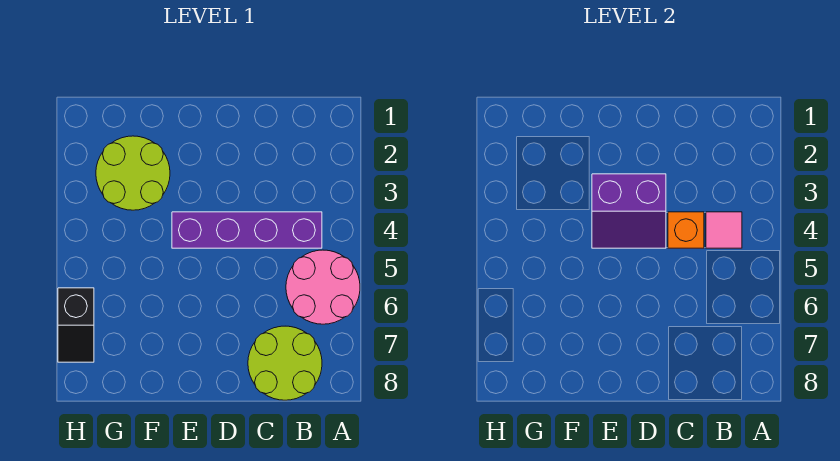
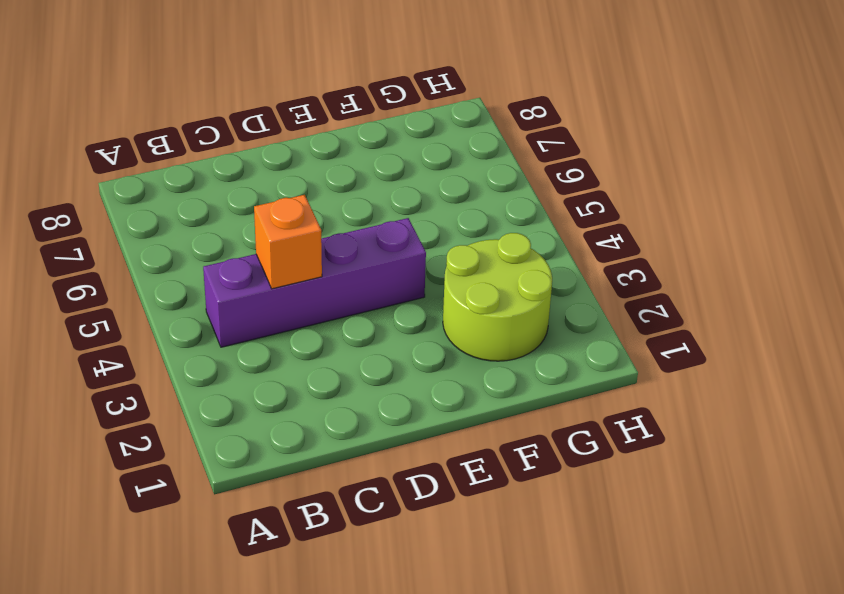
none -> pink round brick A5:B6 level 1
none -> lime round brick B7:C8 level 1

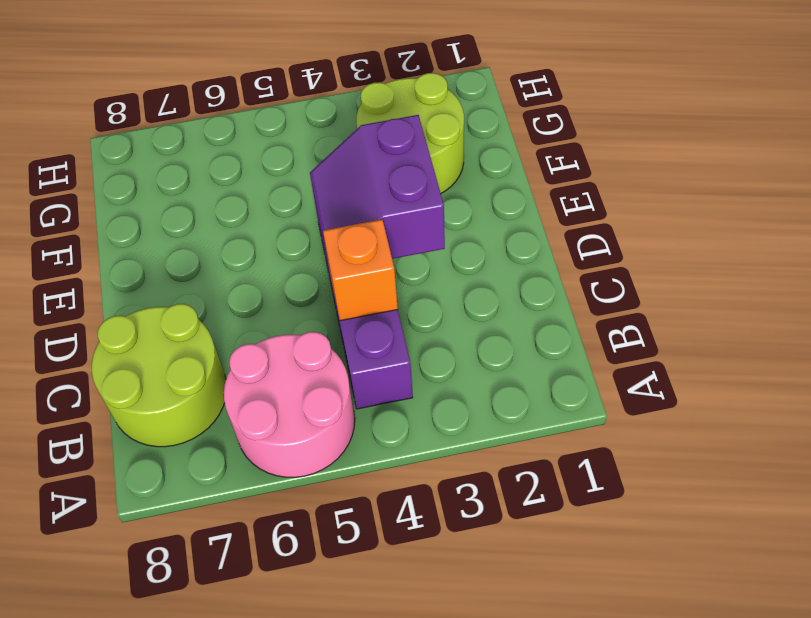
none -> black slope H6:H7 level 1 top 6
none -> pink tile B4 level 2

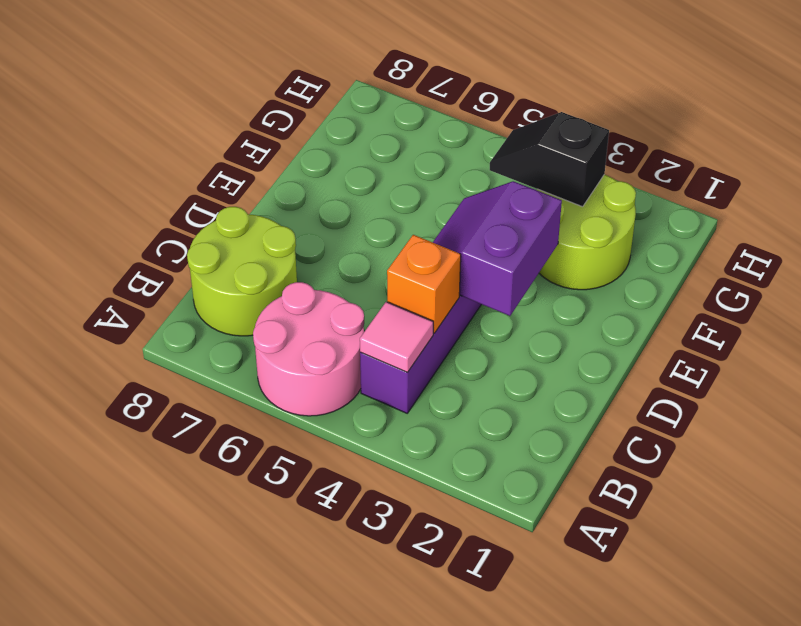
black slope G3:G4 level 2 top 3 -> black slope H6:H7 level 1 top 6

